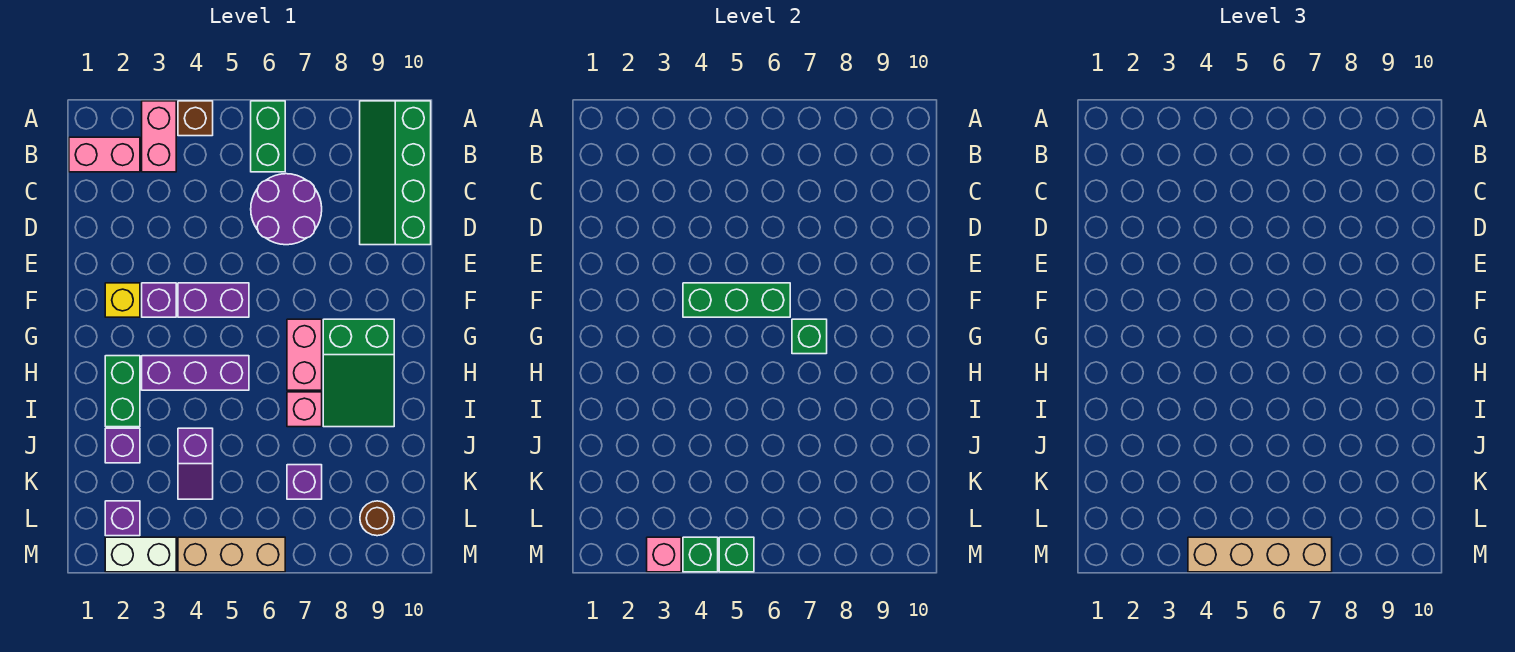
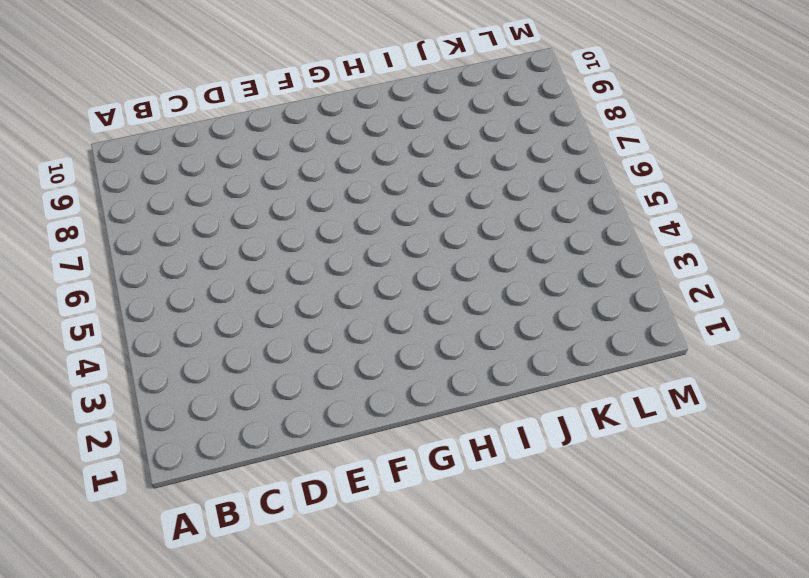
none -> pink brick A3:B3 level 1
none -> brown brick A4 level 1
none -> green brick A6:B6 level 1

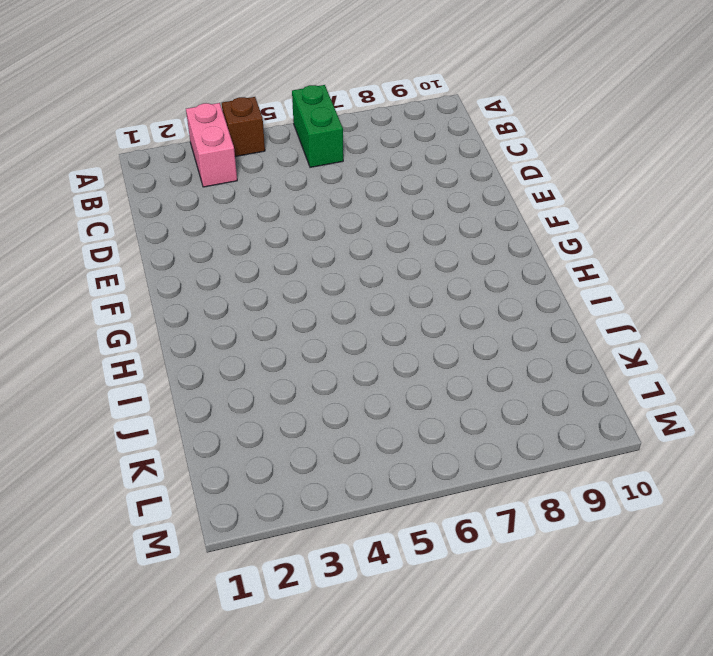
none -> green slope A9:D10 level 1 top 10
none -> pink brick B1:B2 level 1
none -> purple round brick C6:D7 level 1

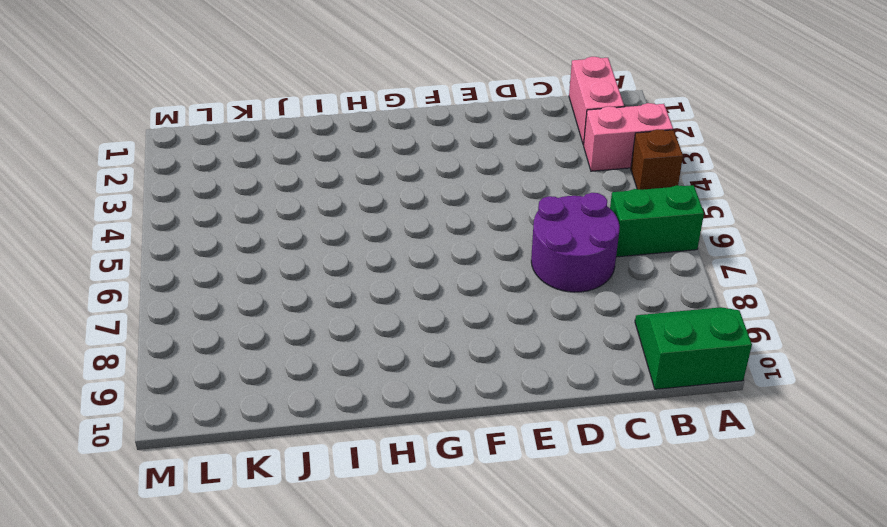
green slope A9:B10 level 1 top 10 -> green slope A9:D10 level 1 top 10
none -> yellow brick F2 level 1
none -> purple brick F3 level 1
none -> purple brick F4:F5 level 1

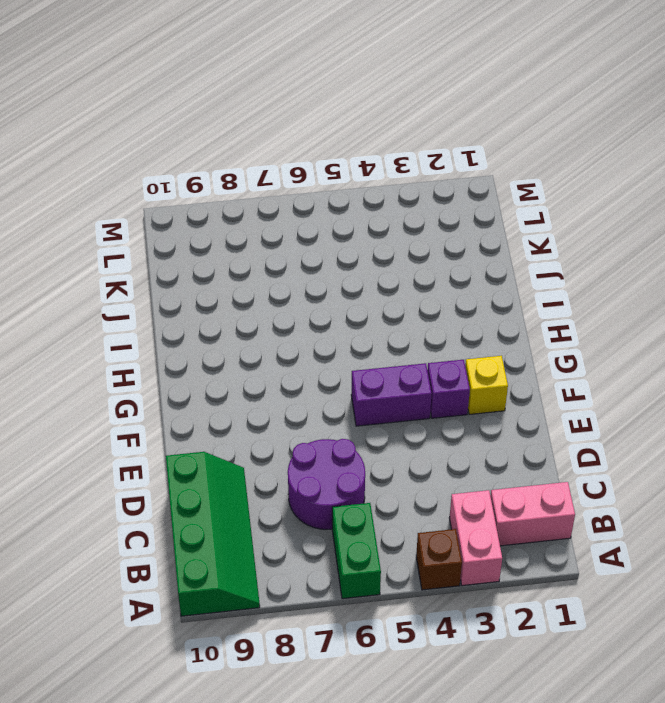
none -> pink brick G7:H7 level 1
none -> green slope G8:I9 level 1 top G
none -> green brick H2:I2 level 1

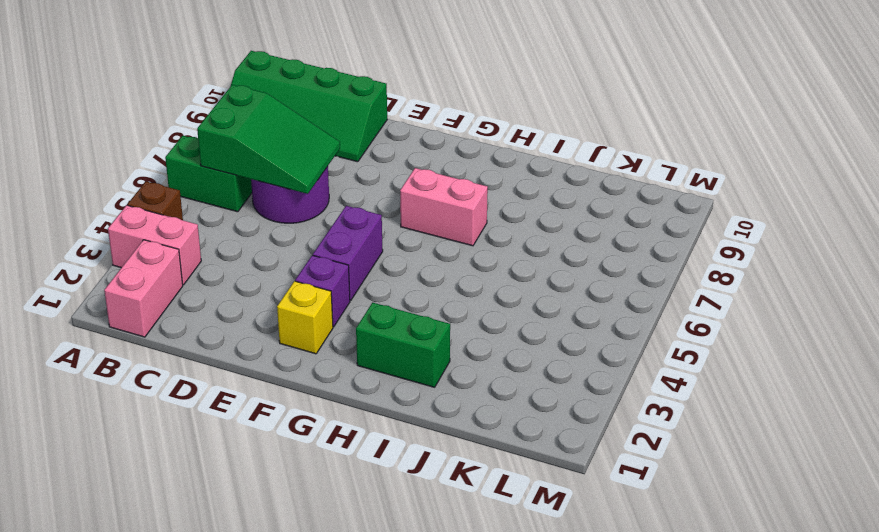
green slope B6:D7 level 2 top B -> green slope G8:I9 level 1 top G
none -> purple brick H3:H5 level 1
none -> pink brick I7 level 1
none -> purple brick J2 level 1

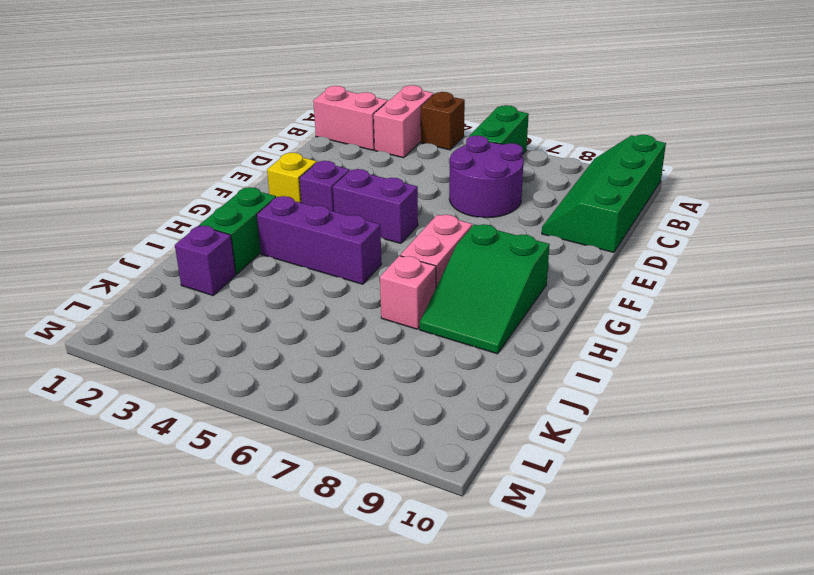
none -> purple slope J4:K4 level 1 top J
none -> purple brick K7 level 1
none -> purple brick L2 level 1

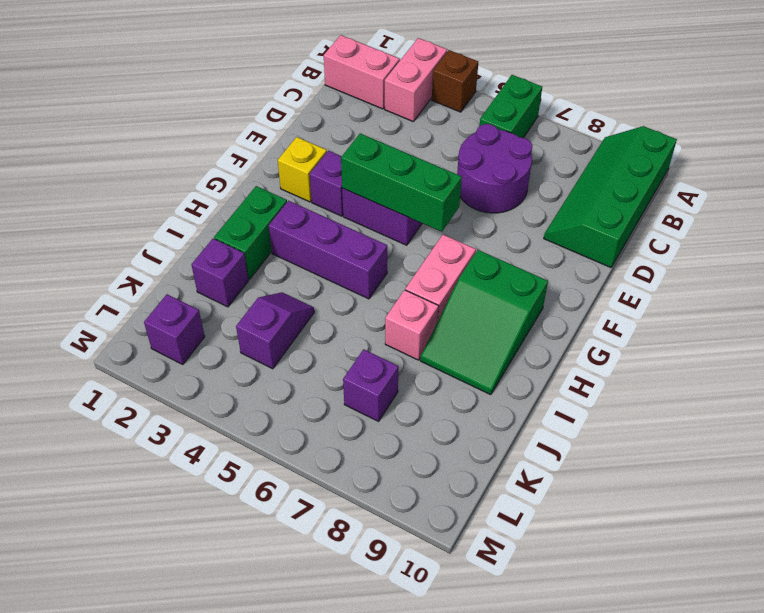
purple slope J4:K4 level 1 top K -> purple slope J4:K4 level 1 top J
none -> brown round brick L9 level 1
none -> white brick M2:M3 level 1
none -> tan brick M4:M6 level 1

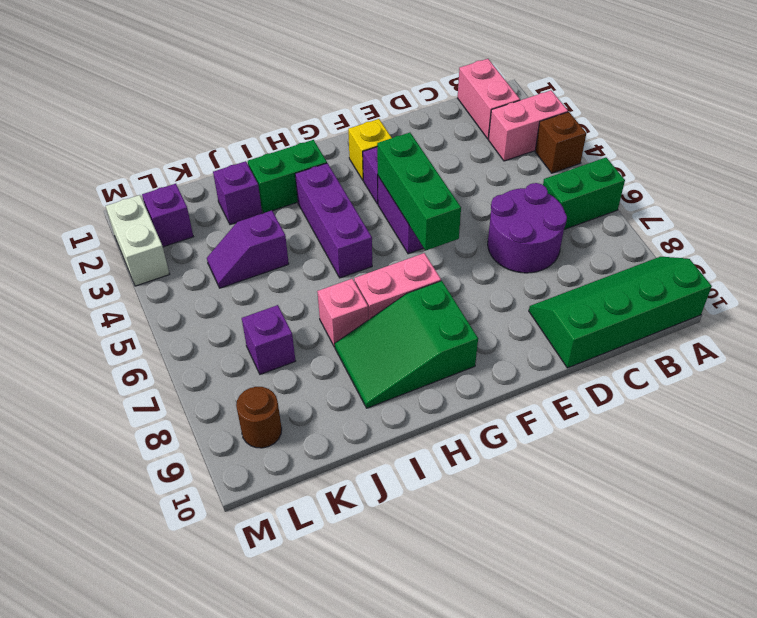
none -> tan brick M4:M6 level 1
none -> green brick G7 level 2
none -> pink brick M3 level 2

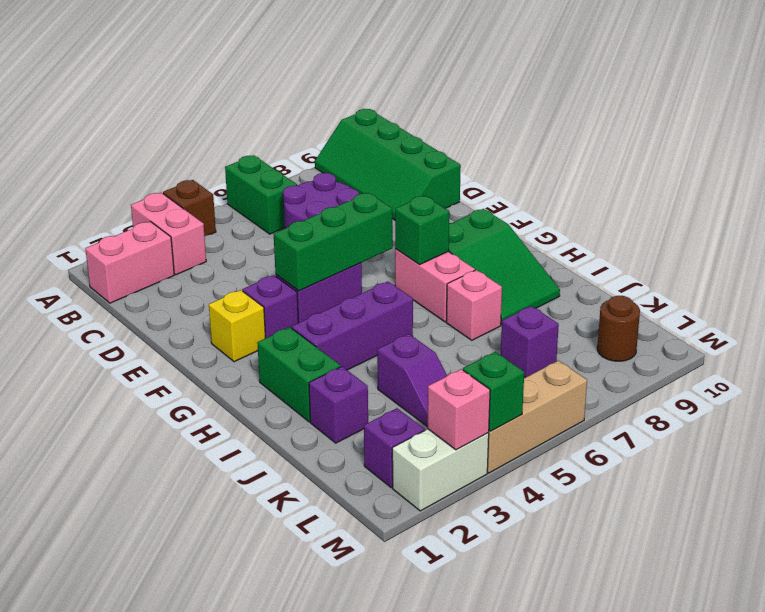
none -> green brick M5 level 2
none -> tan brick M4:M7 level 3

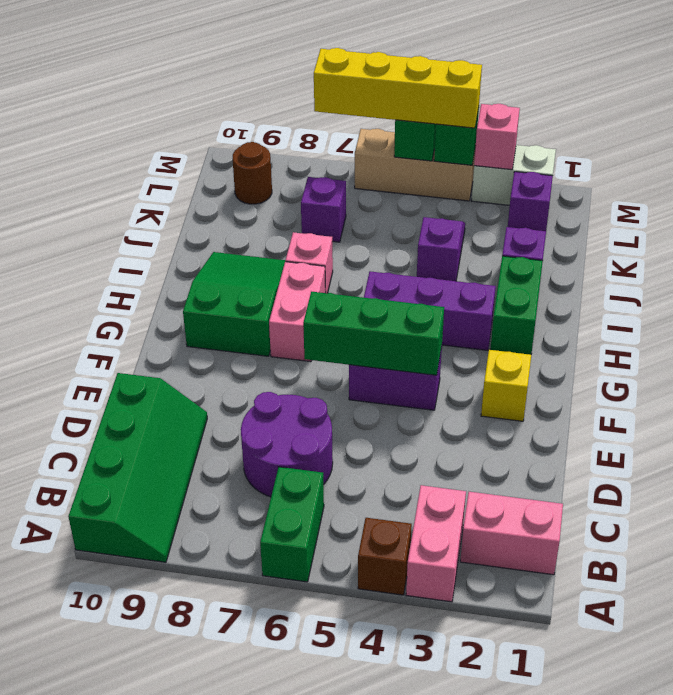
yellow brick M4:M7 level 3 -> tan brick M4:M7 level 3
none -> purple brick F3 level 1
none -> green brick G7 level 2

